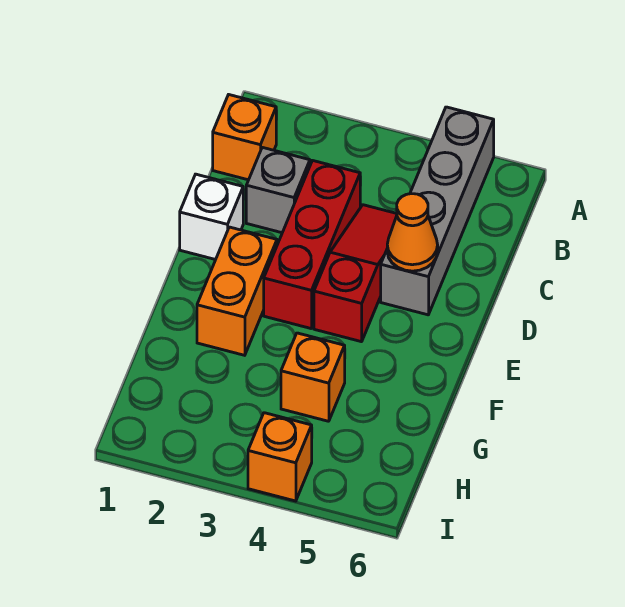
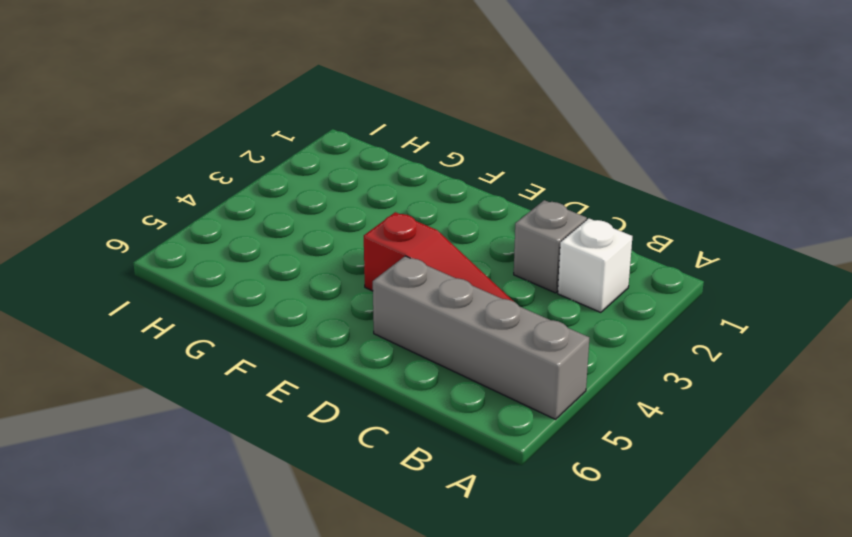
white brick B2 level 1 -> white brick D1 level 1
none -> orange brick B1 level 1
none -> red brick C3:E3 level 1

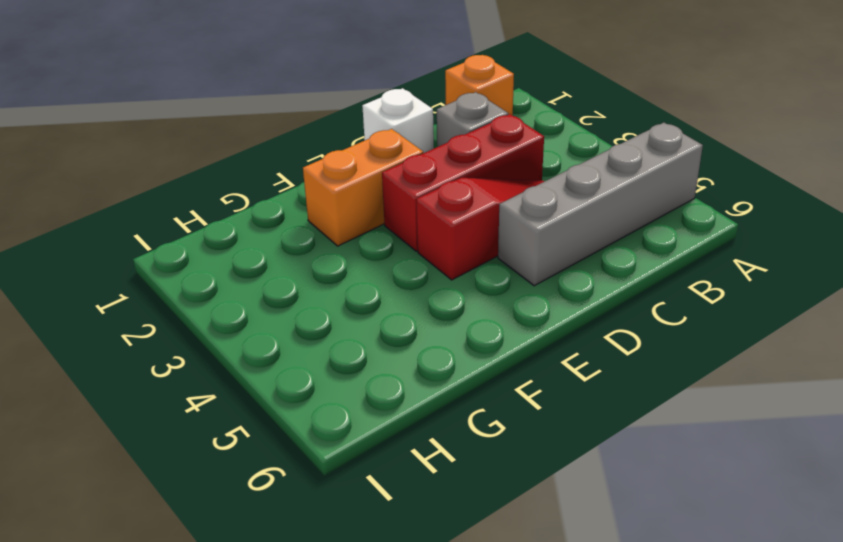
none -> orange brick G4 level 1
none -> orange brick I4 level 1

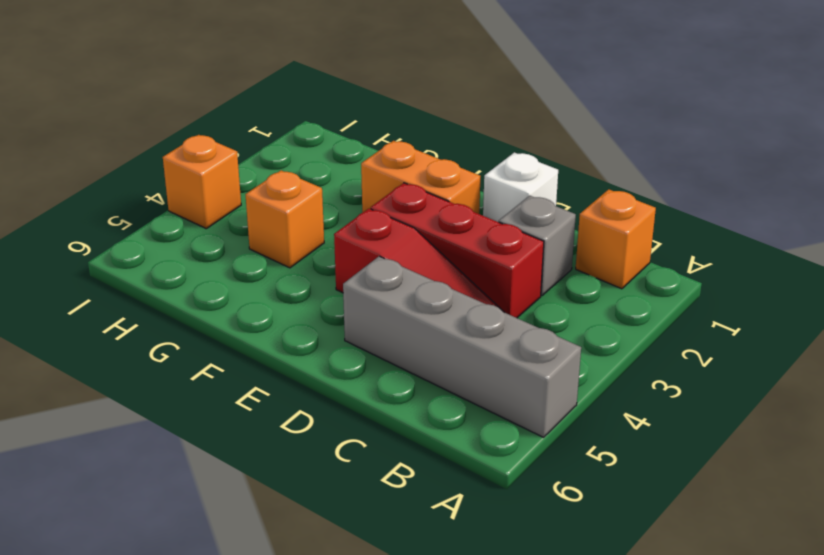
none -> orange cone D5 level 2

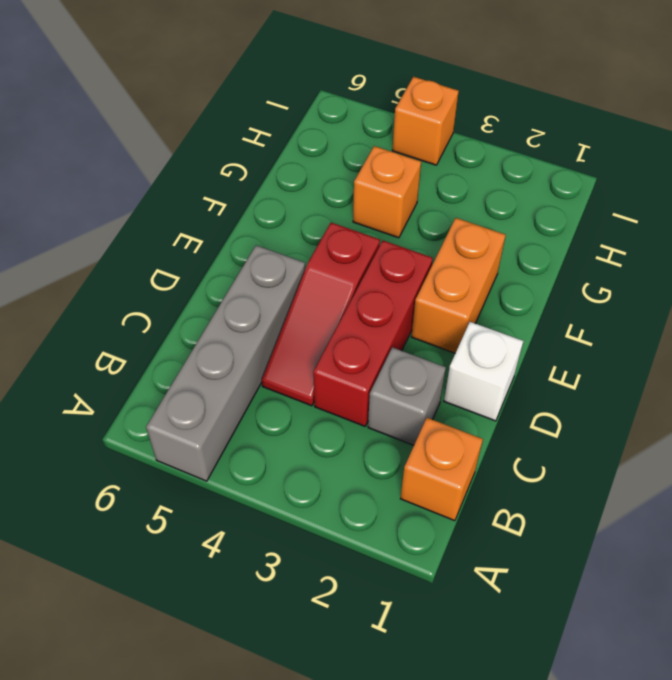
none -> orange cone D5 level 2

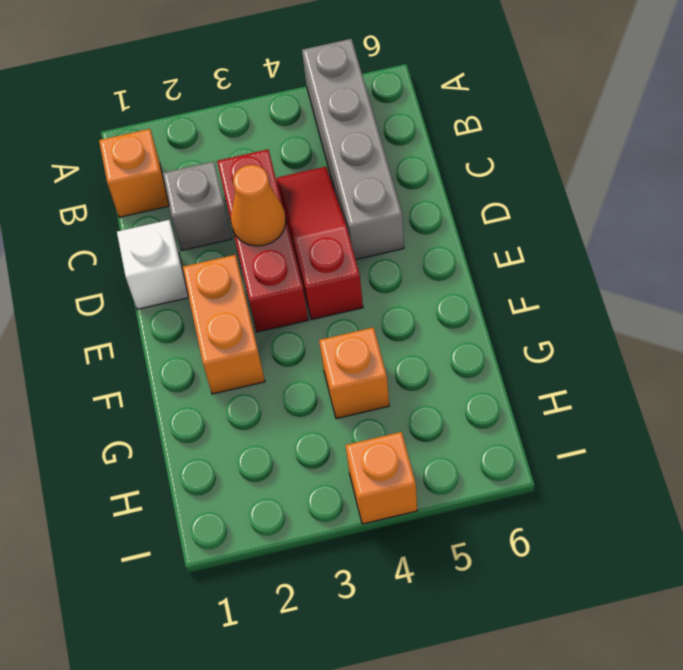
orange cone D3 level 2 -> orange cone D5 level 2

